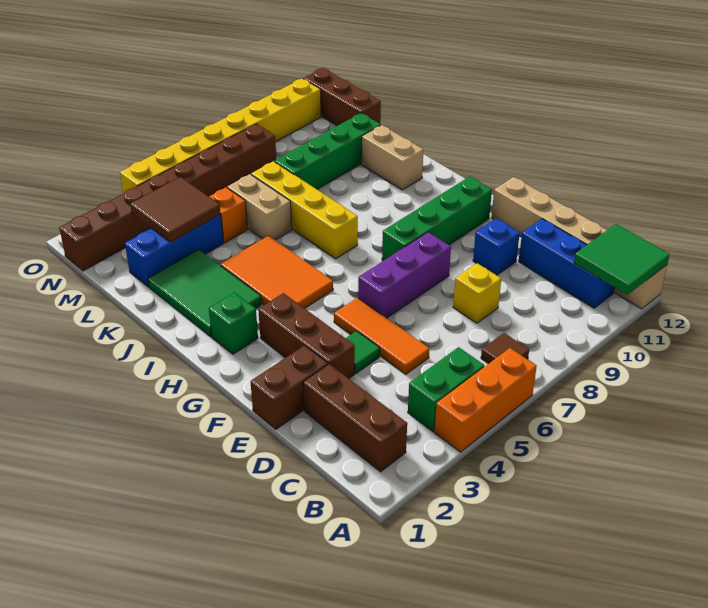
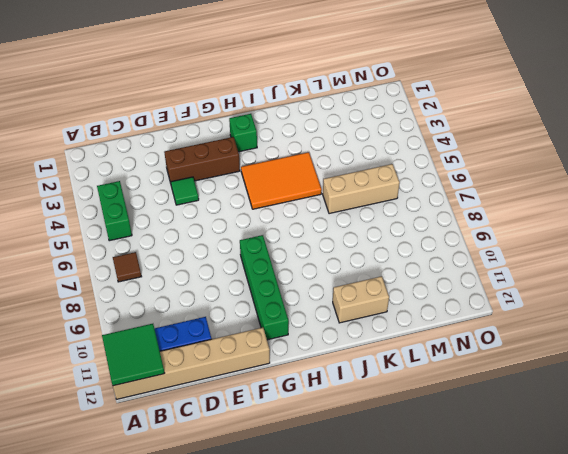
tan brick K6:M6 level 1 -> tan brick K6:L6 level 1
none -> orange brick A4:A6 level 1
none -> brown brick B2:D2 level 1
none -> orange tile D5:F5 level 1

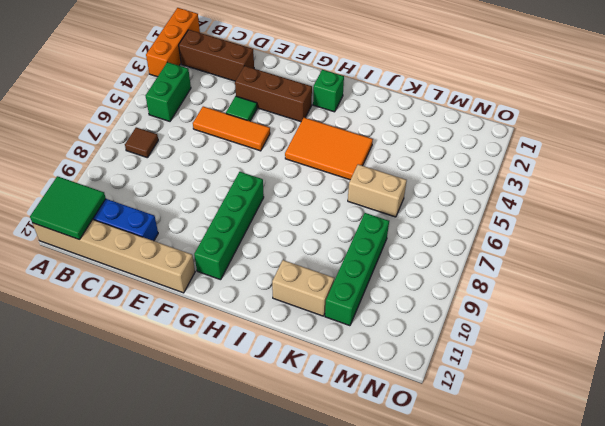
orange brick A1:A3 level 1 -> orange brick A4:A6 level 1
none -> yellow brick D8 level 1
none -> brown brick E1:E2 level 1
none -> blue brick E10 level 1

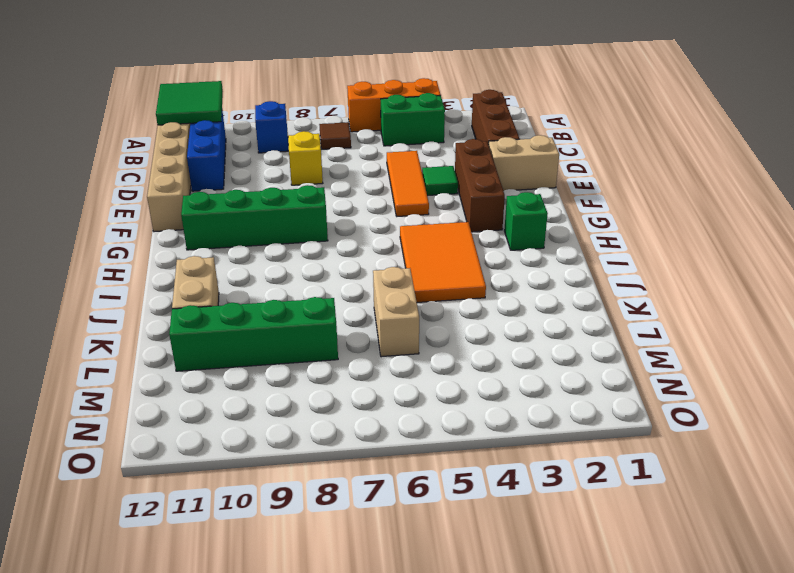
blue brick B9 level 1 -> blue brick E10 level 1
tan brick E1:E2 level 1 -> brown brick E1:E2 level 1
none -> purple brick F6:F8 level 1
none -> green tile I2:K3 level 1
none -> yellow brick I7:L7 level 1

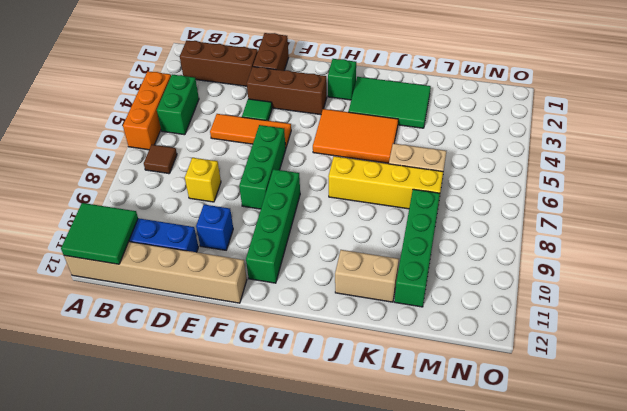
green brick F6:F8 level 1 -> purple brick F6:F8 level 1
none -> blue brick L2:L4 level 1
none -> orange brick L5 level 1
none -> brown brick M12:O12 level 1

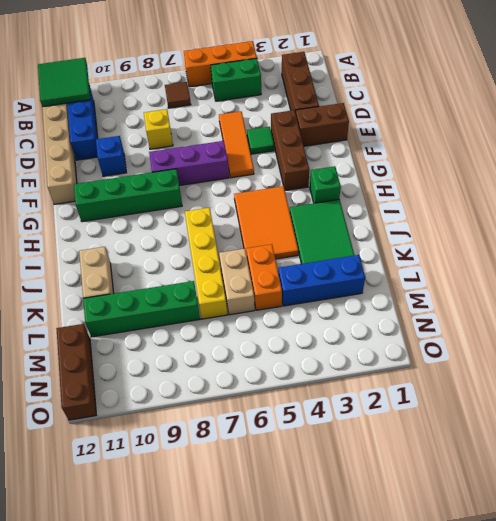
orange brick K5:L5 level 1 -> orange brick L5 level 1
none -> brown brick N1:N8 level 1
none -> yellow brick O4:O11 level 1
none -> brown tile L3:M4 level 2

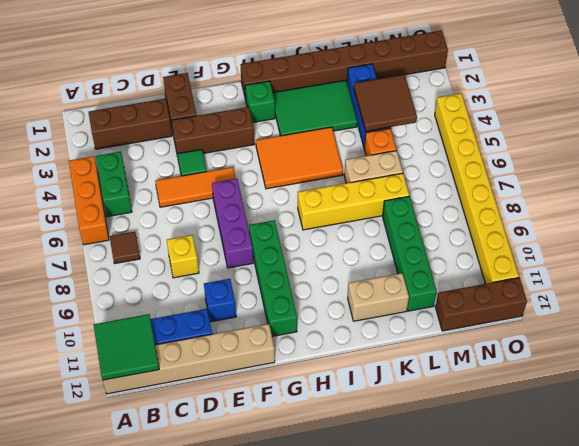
brown brick H1:O1 level 1 -> brown brick N1:N8 level 1

